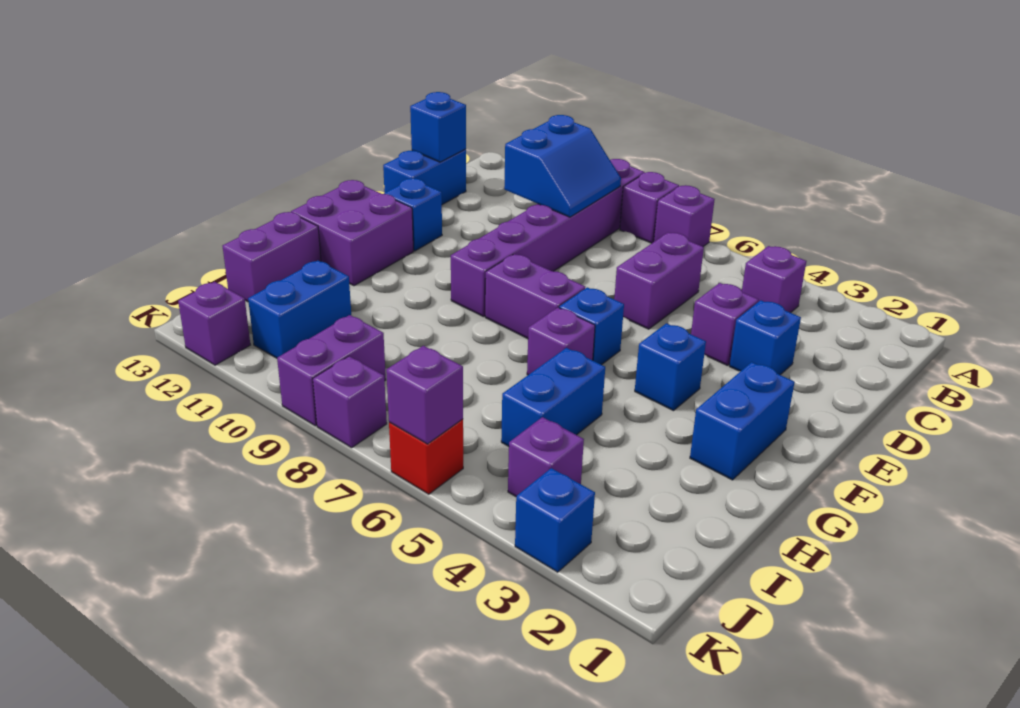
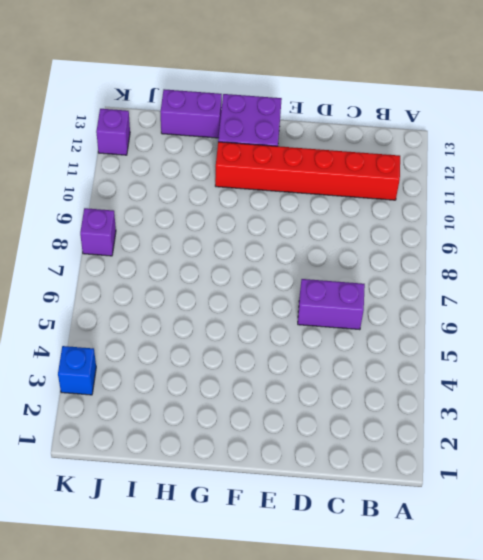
red brick B11:G11 level 1 -> none
none -> purple brick A7 level 1
none -> purple brick A8 level 1
none -> purple brick A9:F9 level 1

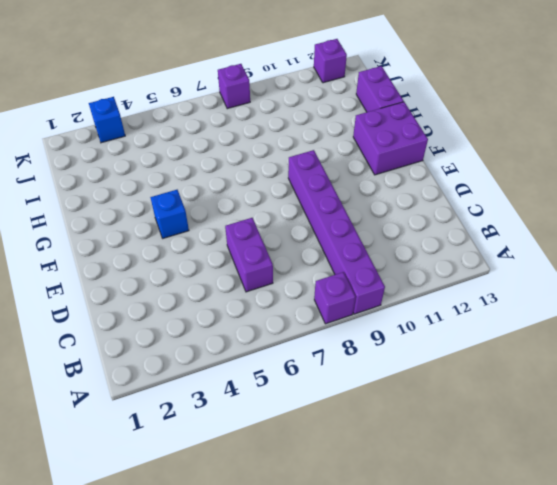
none -> purple brick A7 level 1
none -> purple brick B4 level 1
none -> blue brick C13:D13 level 1

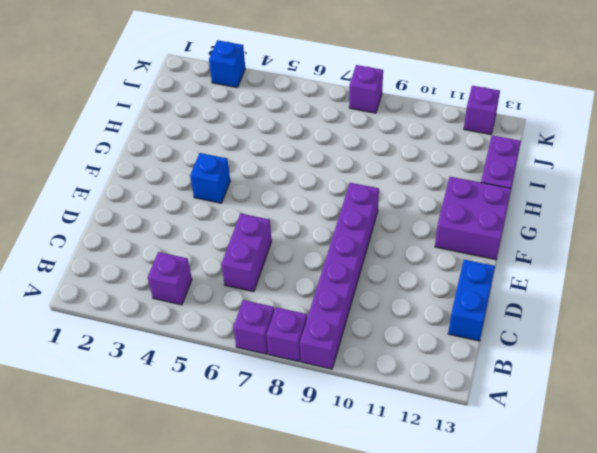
none -> blue brick D3 level 1
none -> purple brick D4 level 1
none -> blue brick E12 level 1

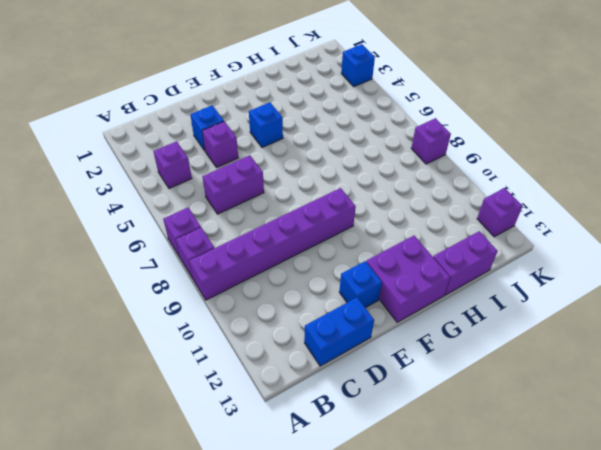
none -> blue brick F2:G2 level 1
none -> blue brick F6 level 1
none -> purple brick F7:F8 level 1

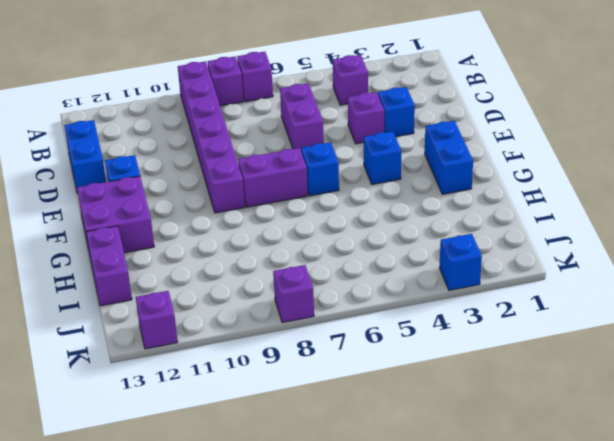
none -> purple brick G6 level 1
none -> blue brick H5:I5 level 1
none -> blue brick I11:J11 level 1

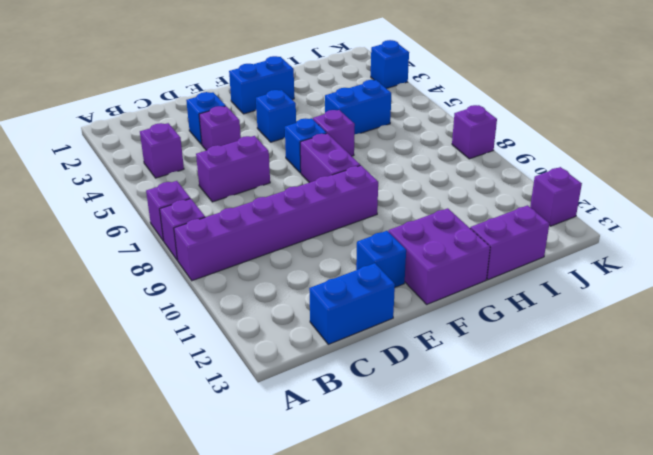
none -> blue brick I11:J11 level 1
none -> purple brick J4 level 1
none -> purple brick J9:K9 level 1

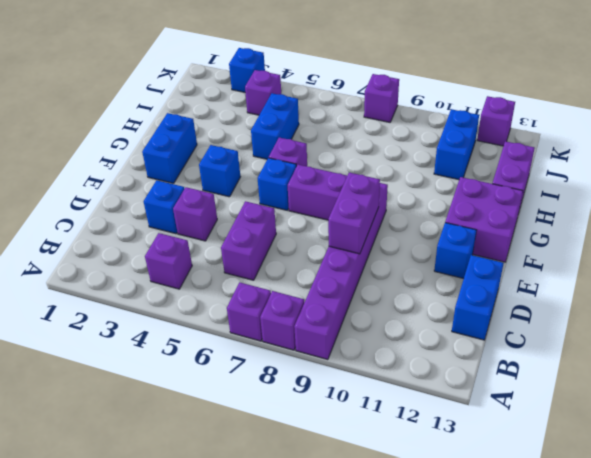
purple brick D9:E9 level 2 -> purple brick J9:K9 level 1
none -> red brick K6 level 1
none -> blue slope B9:C10 level 2 top 10
none -> blue brick C13 level 2

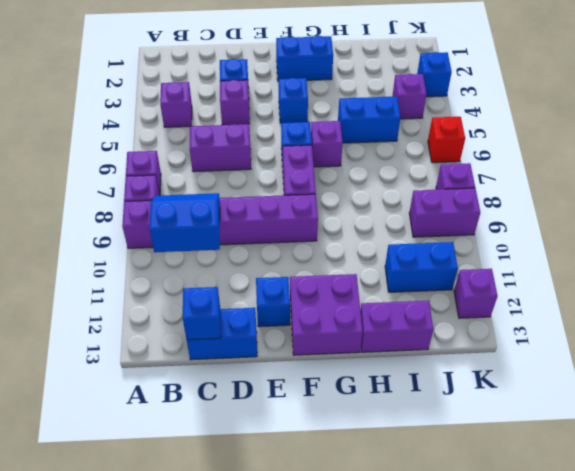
none -> purple brick K6 level 2

